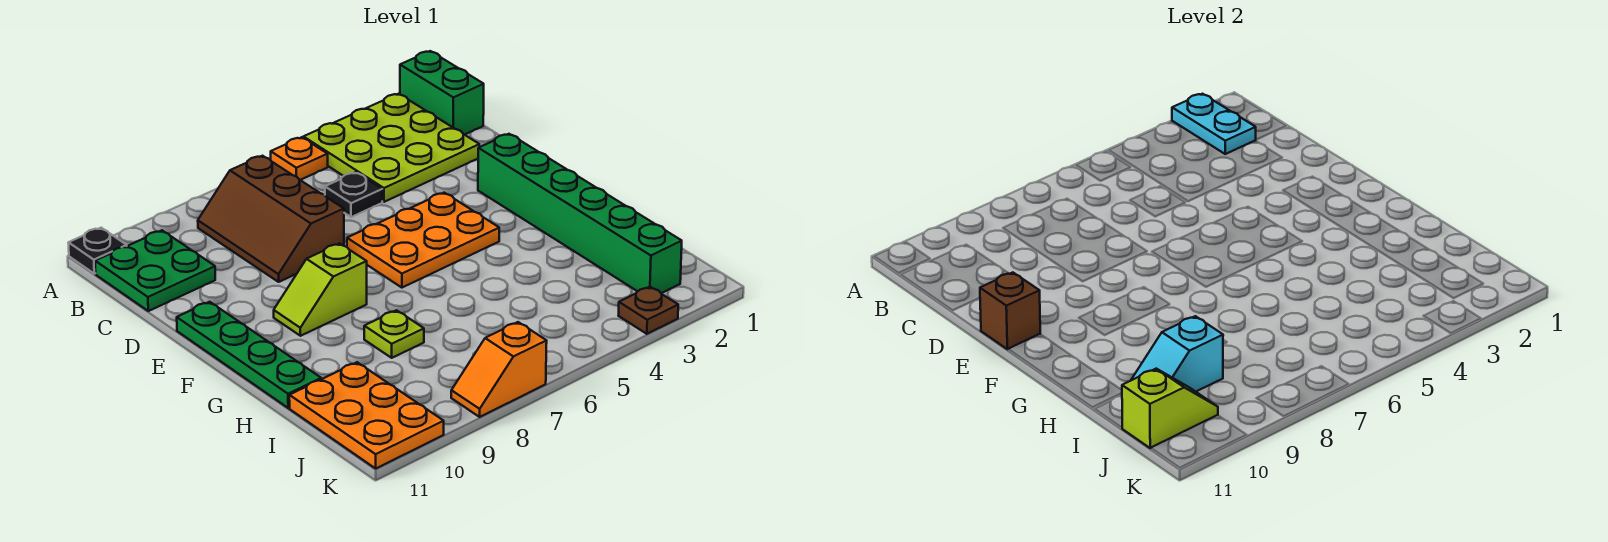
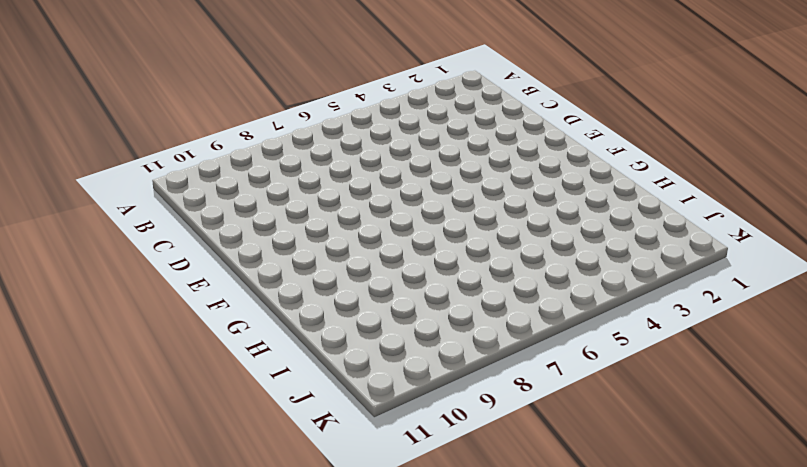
none -> green brick A1:B1 level 1
none -> lime plate A2:C4 level 1
none -> orange plate A5 level 1

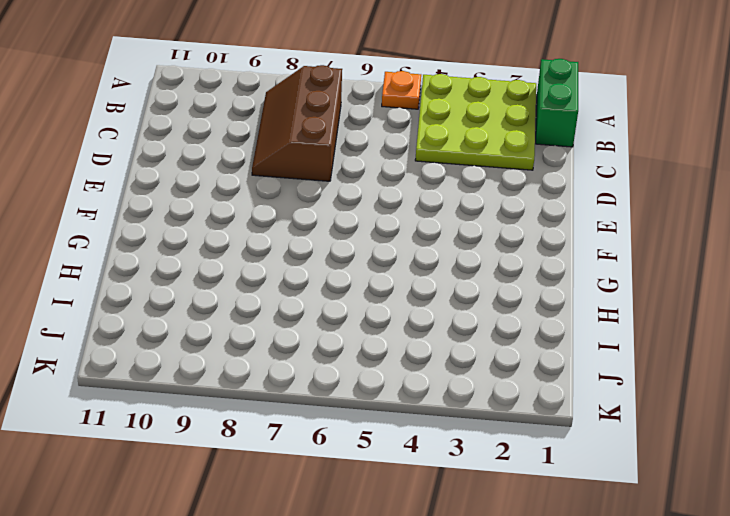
none -> black plate A11 level 1
none -> green plate B10:C11 level 1
none -> black plate C5 level 1

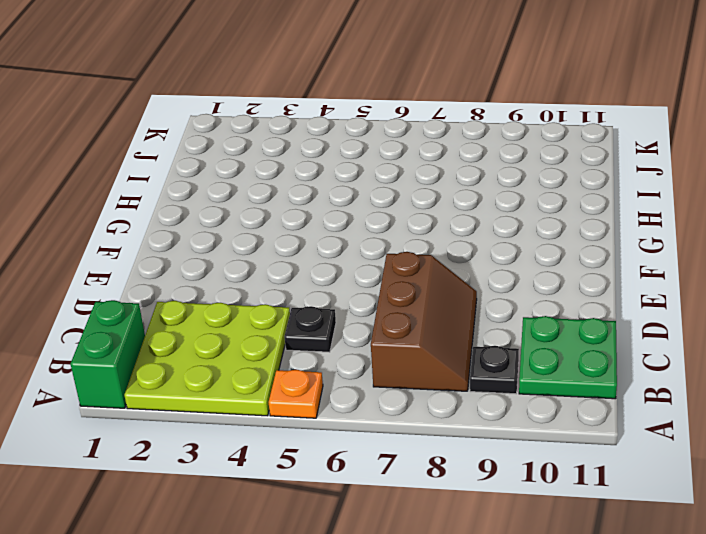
black plate B9 level 1 -> black plate A11 level 1
none -> green brick E2:J2 level 1
none -> orange plate E4:F6 level 1
none -> green plate E11:H11 level 1

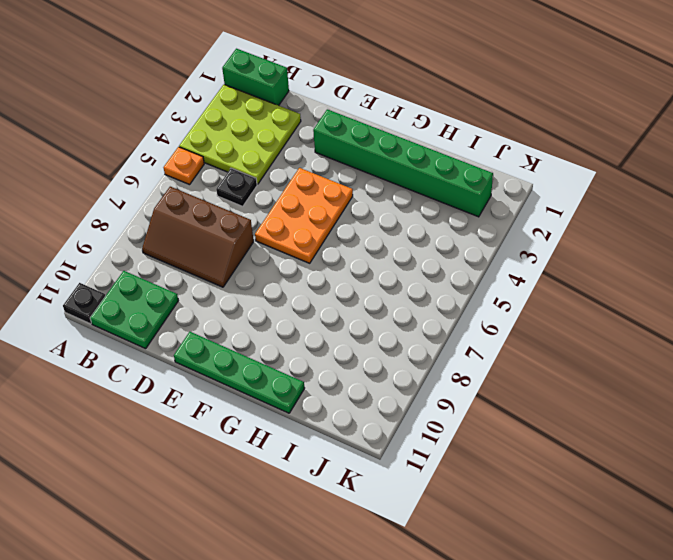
none -> lime slope F8:F9 level 1 top 8
none -> lime plate H8 level 1
none -> orange plate I10:K11 level 1

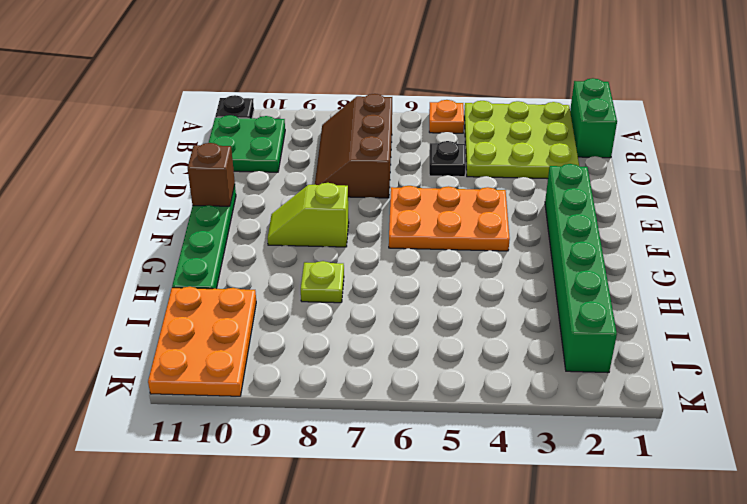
none -> brown plate K3 level 1
none -> orange slope K7:K8 level 1 top 7
none -> cyan plate A2:B2 level 2

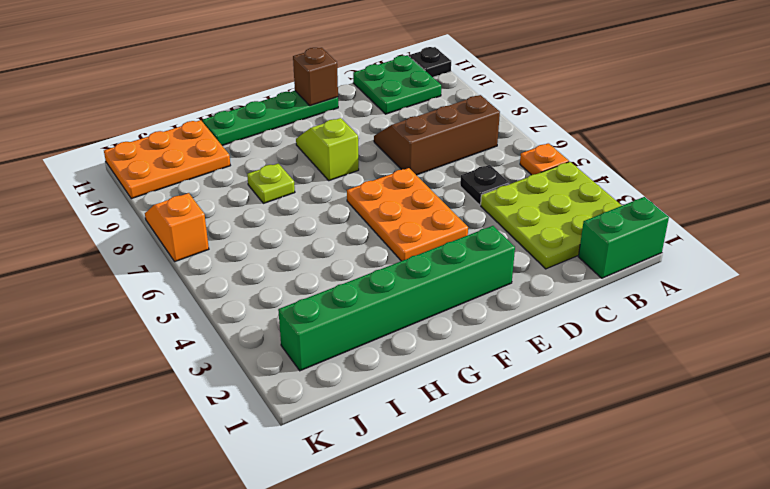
none -> brown plate K3 level 1
none -> cyan plate A2:B2 level 2
none -> cyan slope I9:I10 level 2 top 9

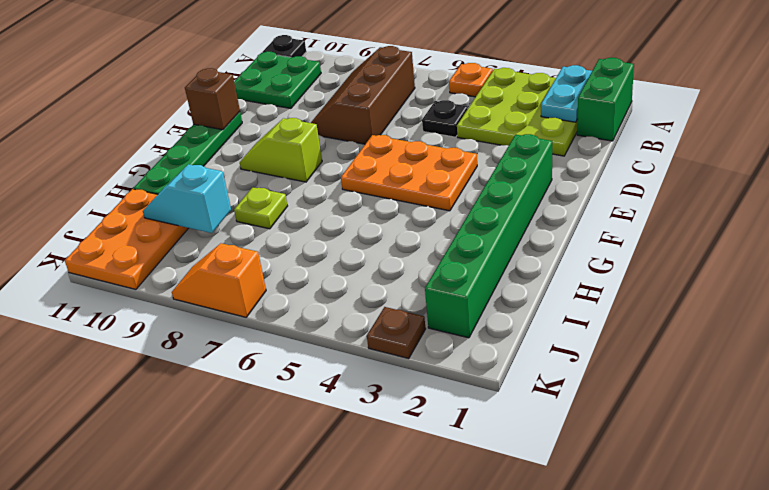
none -> lime slope J10:J11 level 2 top 11

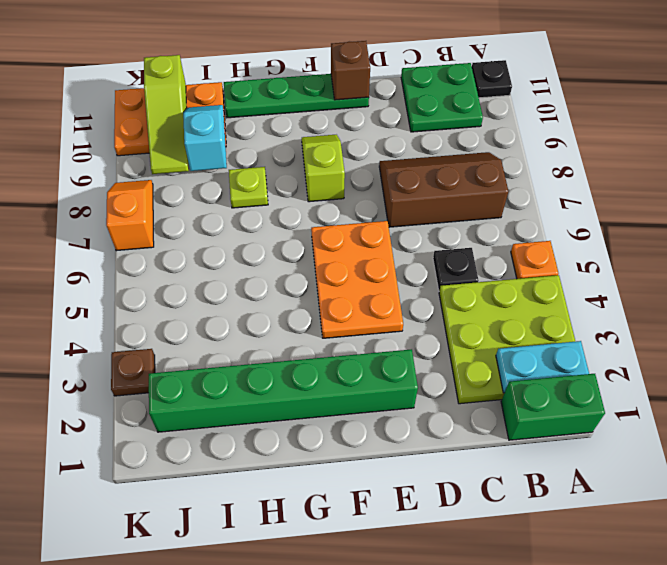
lime slope J9:J11 level 2 top 11 -> lime slope J10:J11 level 2 top 11

